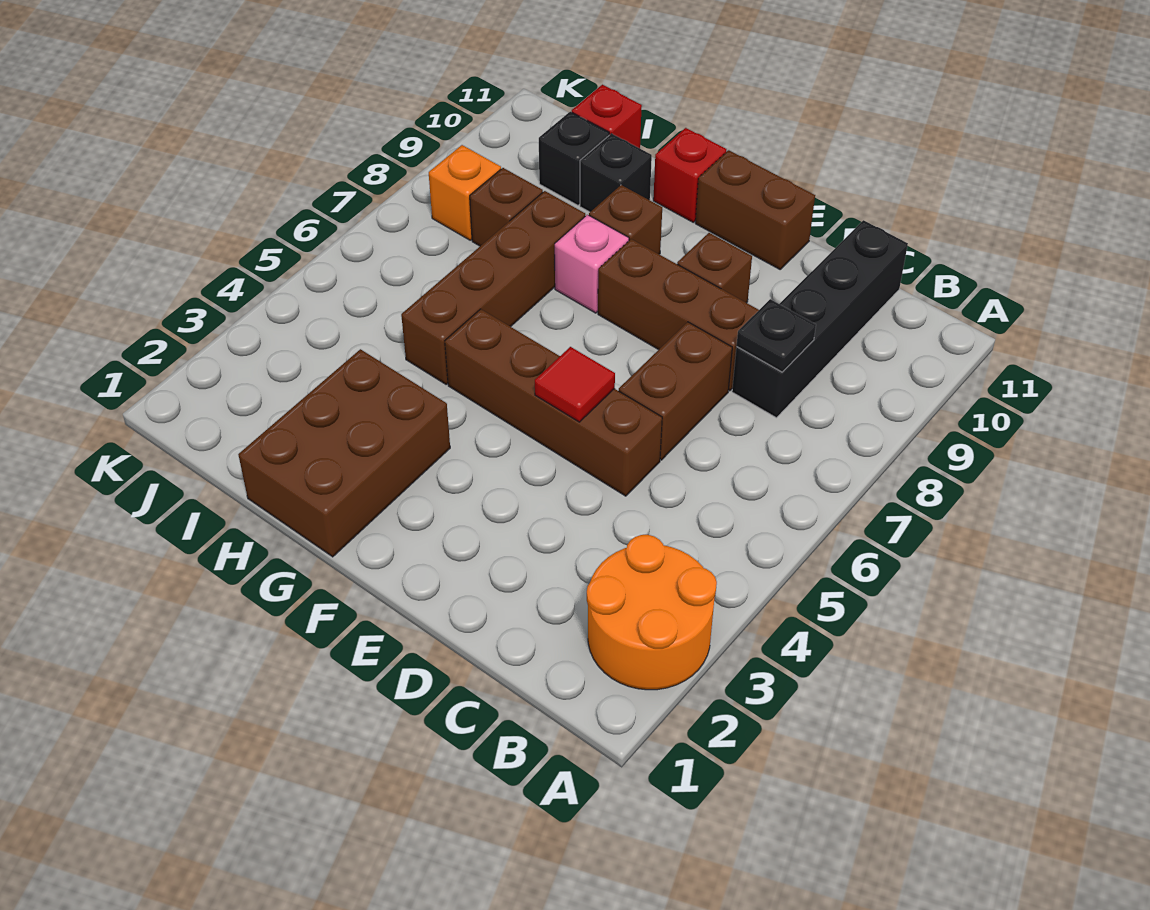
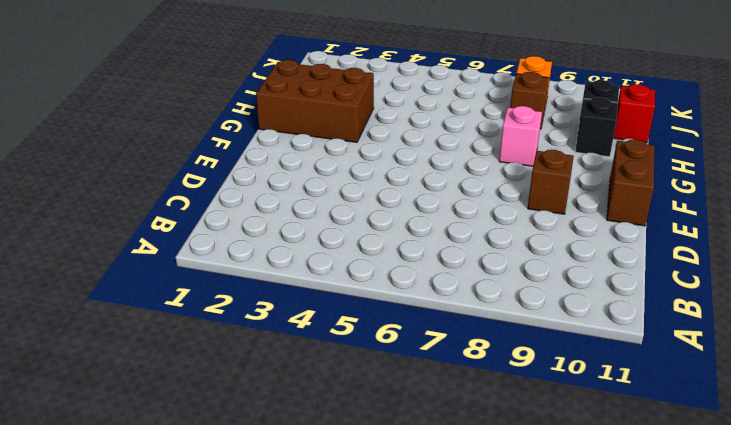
none -> orange round brick A2:B3 level 1
none -> black brick C8:C11 level 1
none -> brown brick D5:G5 level 1

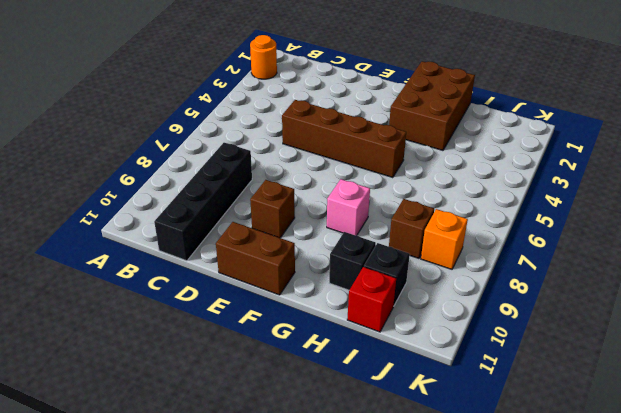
orange round brick A2 level 1 -> orange round brick A2:B3 level 1
none -> brown brick D6:D7 level 1
none -> brown brick D8:F8 level 1
none -> brown brick G9 level 1

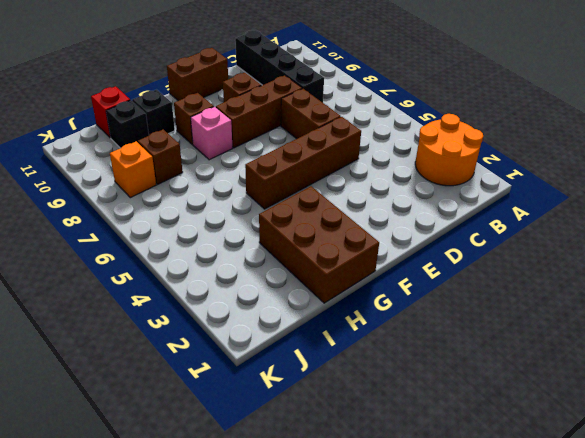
none -> red brick G11 level 1
none -> brown brick H5:H8 level 1
none -> black plate C8 level 2

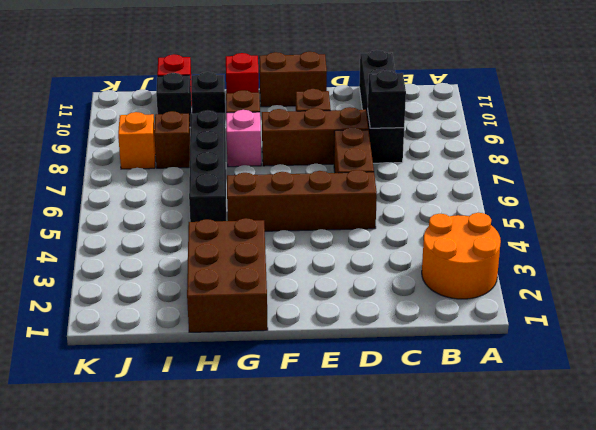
black brick C8 level 2 -> black plate C8 level 2
black brick H5:H8 level 1 -> brown brick H5:H8 level 1
none -> red tile E5 level 2

